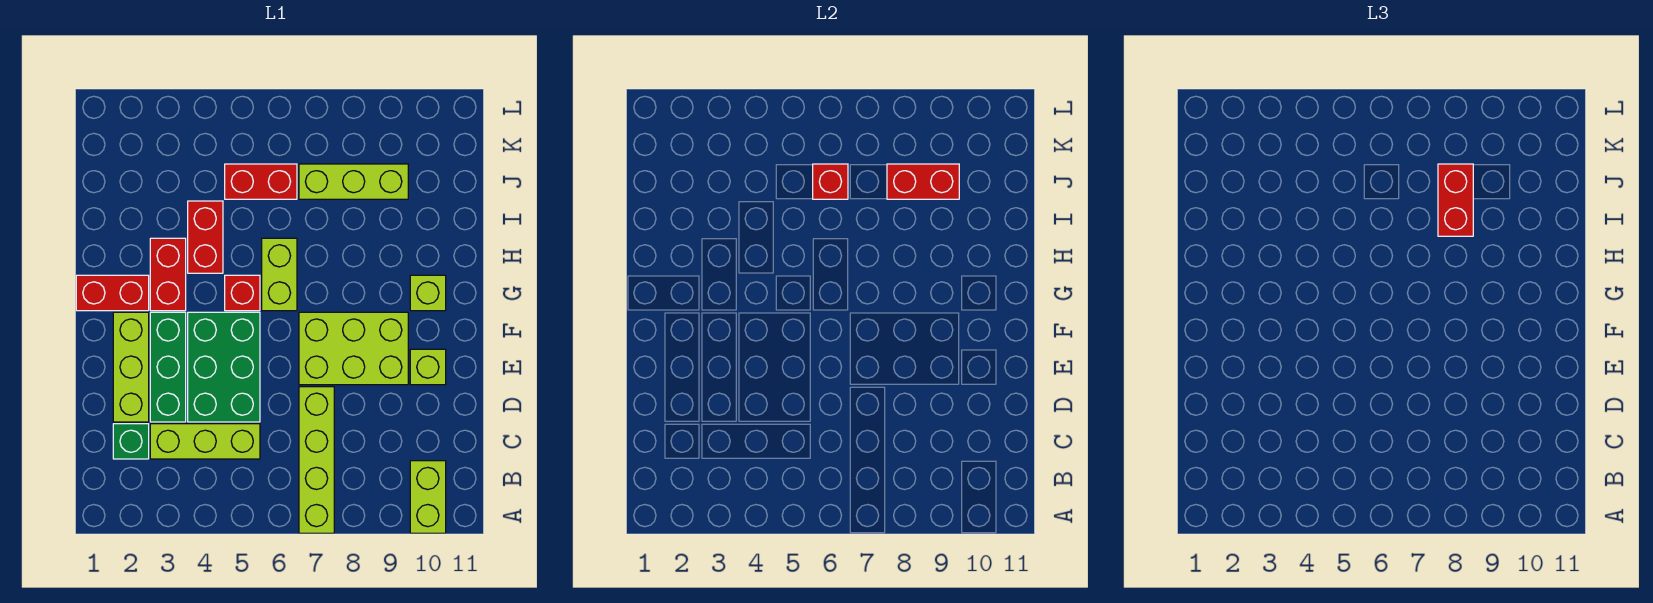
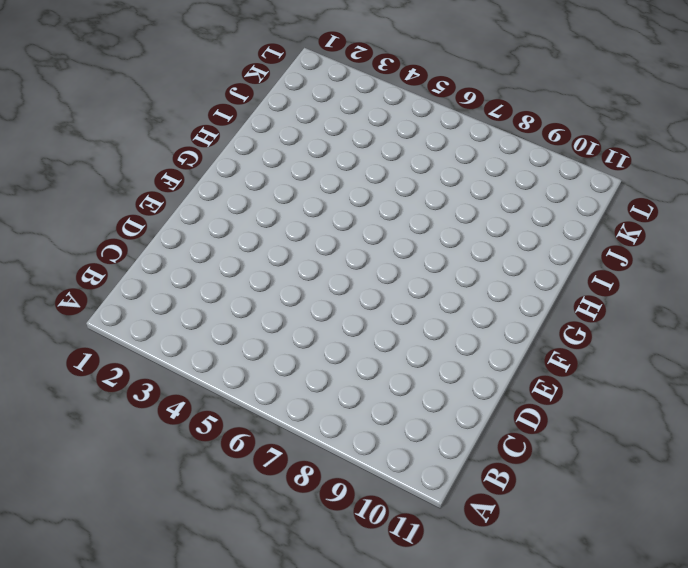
none -> lime brick A7:D7 level 1
none -> lime brick A10:B10 level 1
none -> green brick C2 level 1

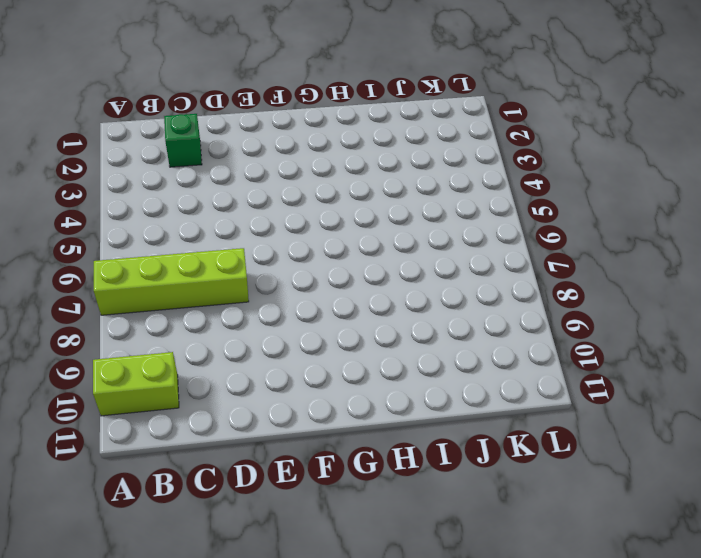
none -> lime brick C3:C5 level 1
none -> lime brick D2:F2 level 1
none -> green brick D3:F3 level 1

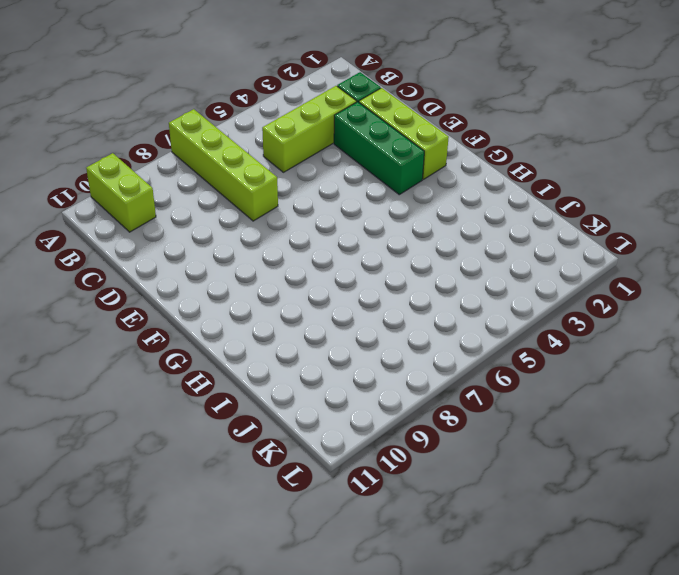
none -> green brick D4:F5 level 1
none -> lime brick E7:F9 level 1
none -> lime brick E10 level 1

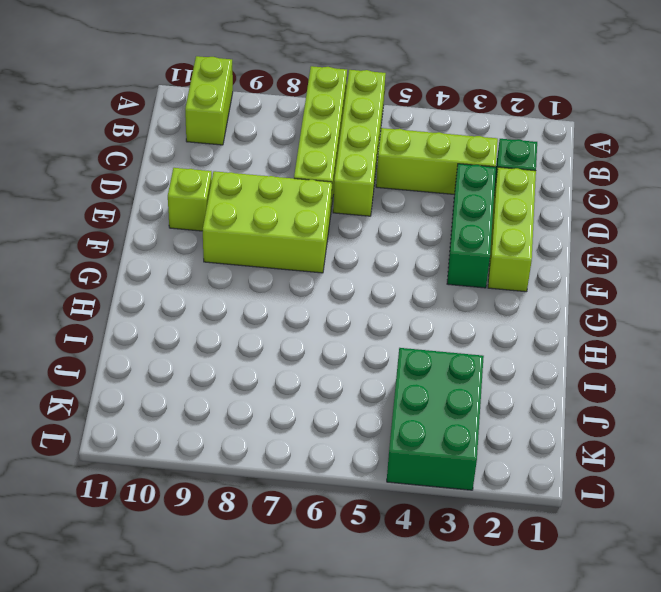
lime brick A6:D6 level 1 -> none
green brick J3:L4 level 1 -> green brick D4:F5 level 1
none -> red brick G1:G2 level 1
none -> red brick G3:H3 level 1
none -> red brick G5 level 1

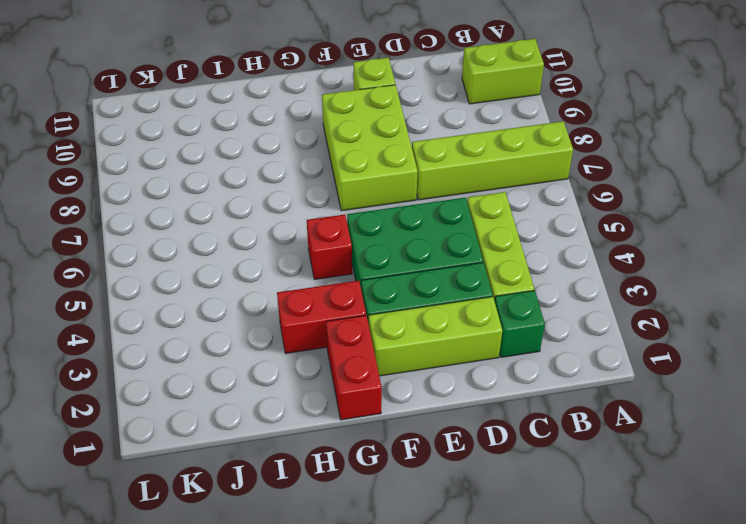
none -> lime brick G6:H6 level 1
none -> lime brick G10 level 1
none -> red brick H4:I4 level 1

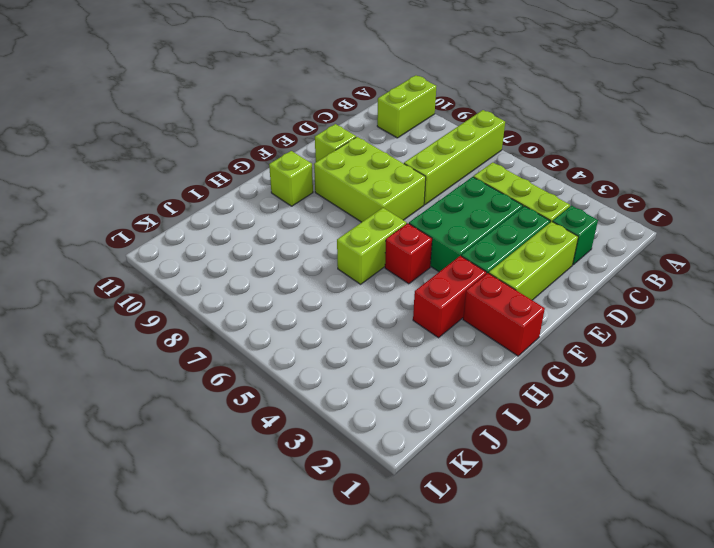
none -> red brick H4:I4 level 1
none -> red brick J5:J6 level 1
none -> lime brick J7:J9 level 1

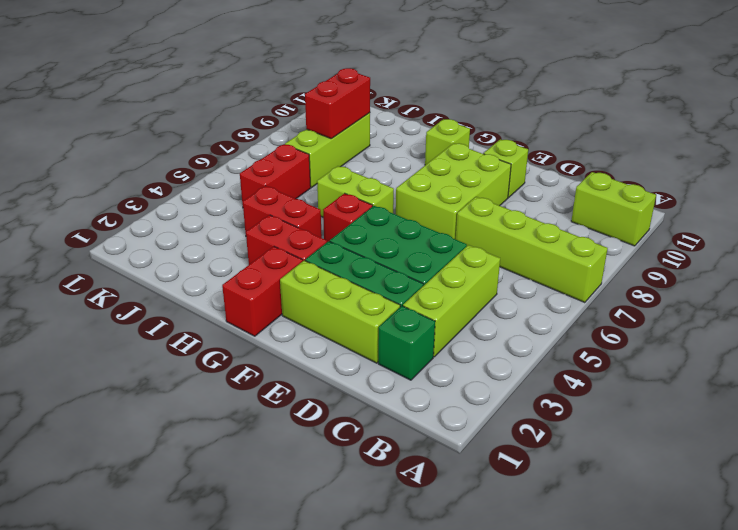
none -> red brick J6 level 2
none -> red brick I8:J8 level 3

